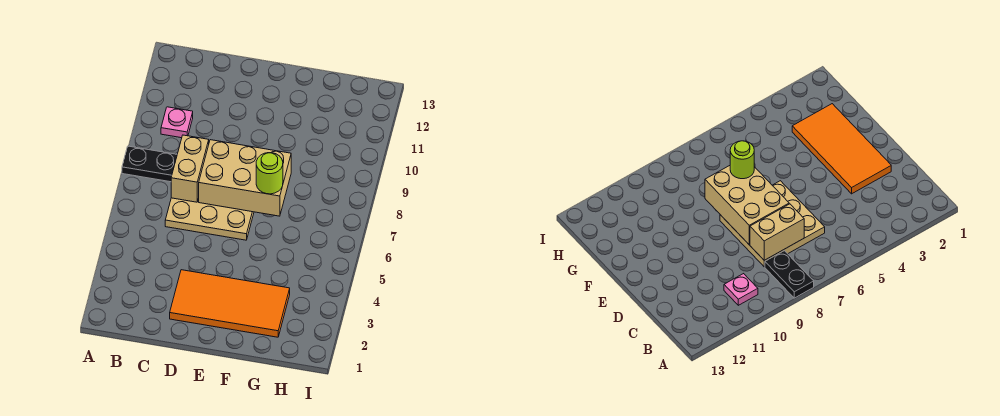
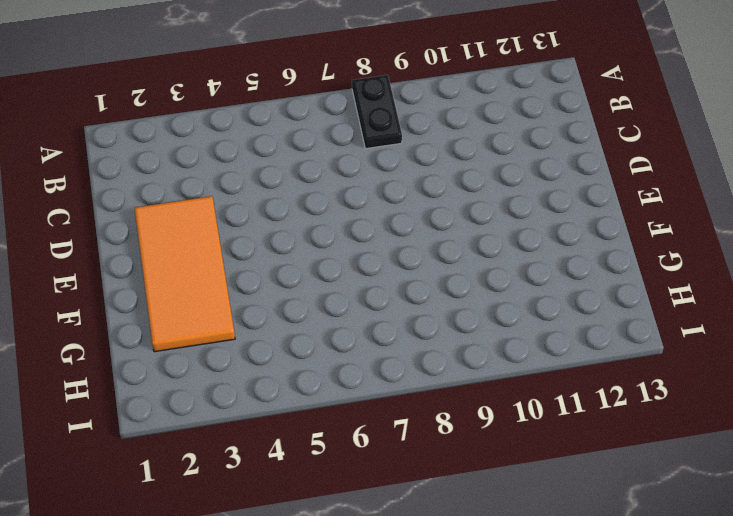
none -> pink plate B10 level 1
none -> tan plate C6:E8 level 1

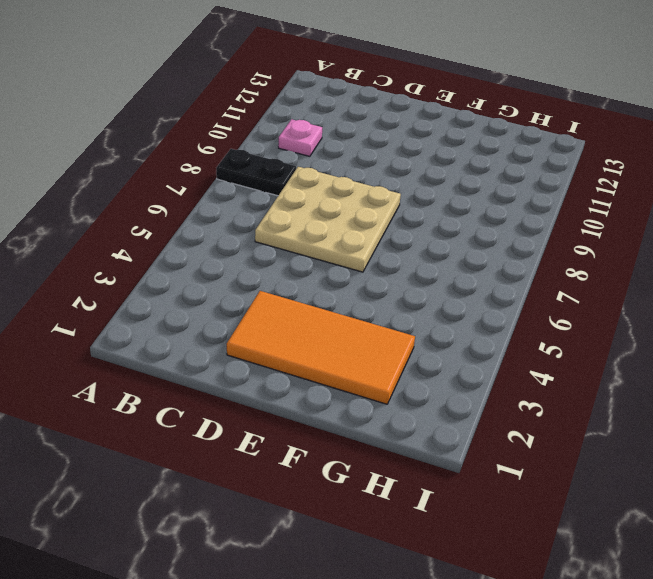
none -> tan brick C7:C8 level 2
none -> tan brick D7:F8 level 2

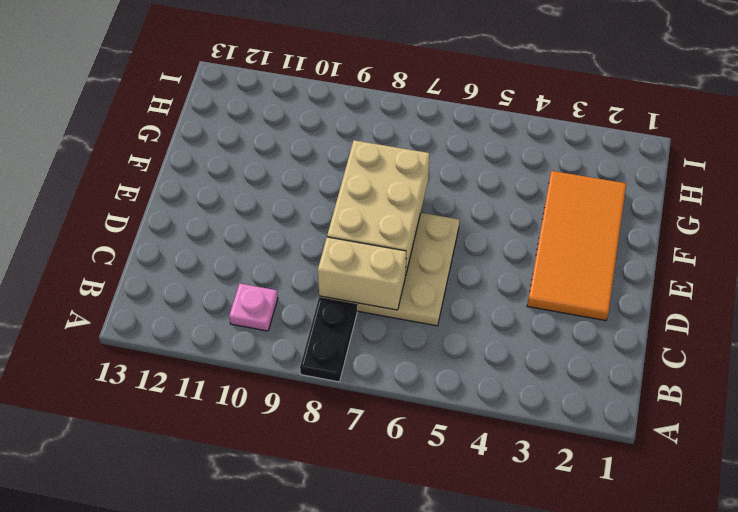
none -> lime round brick F7 level 3

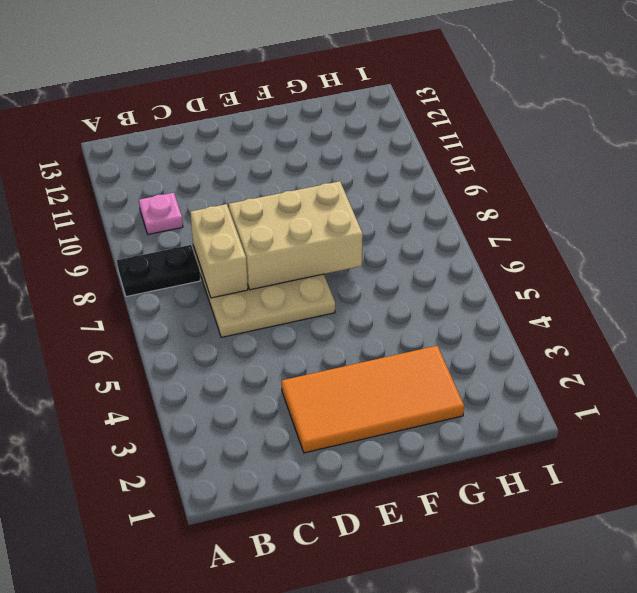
none -> lime round brick F7 level 3

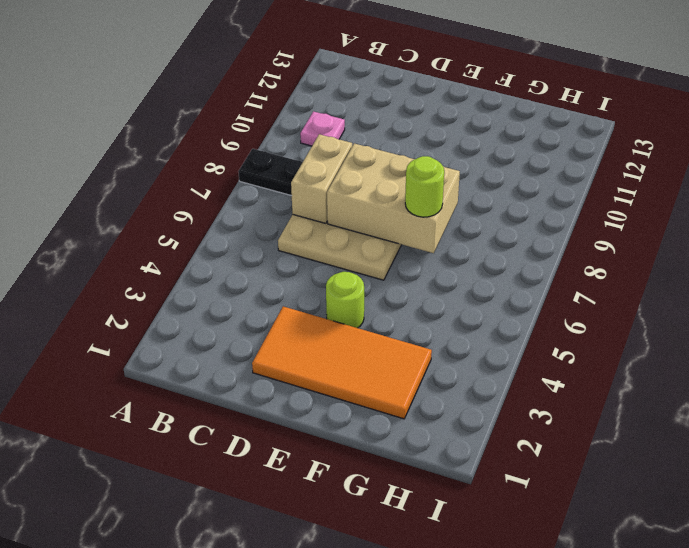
lime round brick E4 level 1 -> none

